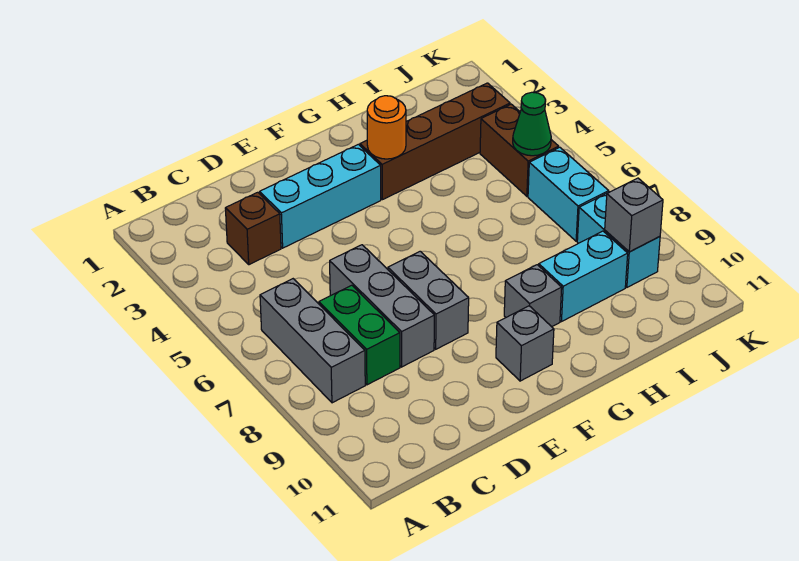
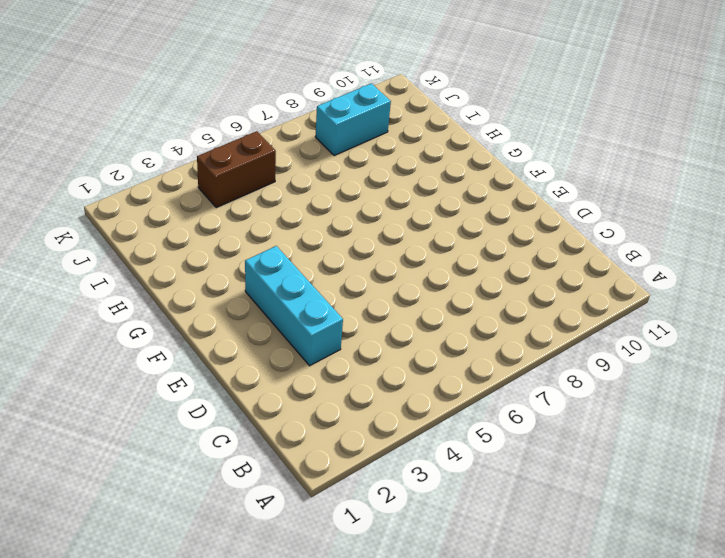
none -> grey brick B6:B8 level 1
none -> brown brick C3 level 1
none -> green brick C7:C8 level 1

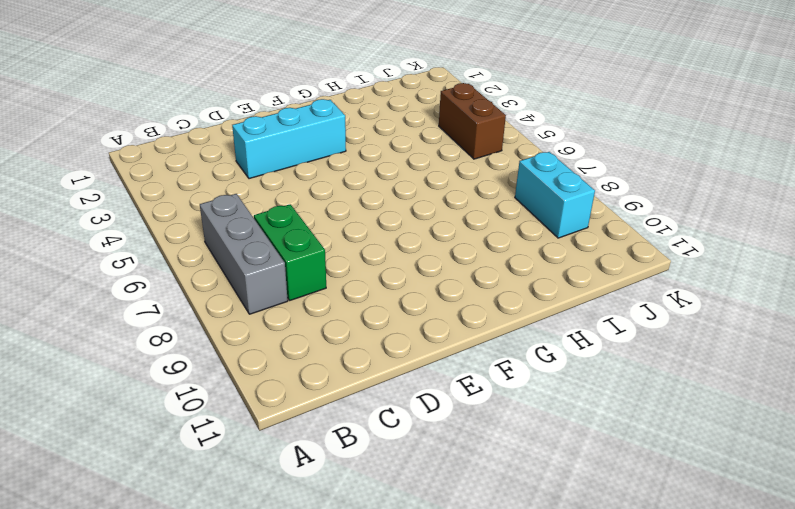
none -> brown brick C3 level 1
none -> grey brick D6:D8 level 1
none -> grey brick E7:E8 level 1

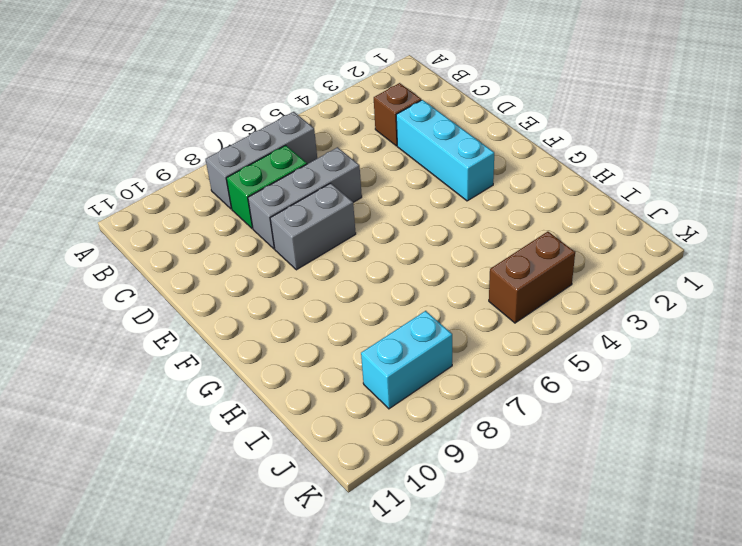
none -> grey brick F10 level 1
none -> brown brick G3:J3 level 1
none -> grey brick G9 level 1

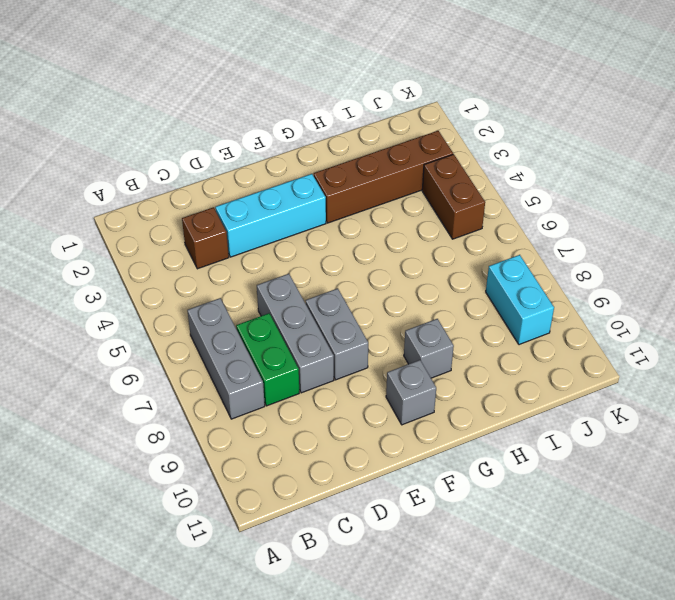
none -> cyan brick H9:I9 level 1
none -> cyan brick J6:J7 level 1
none -> orange round brick G3 level 2

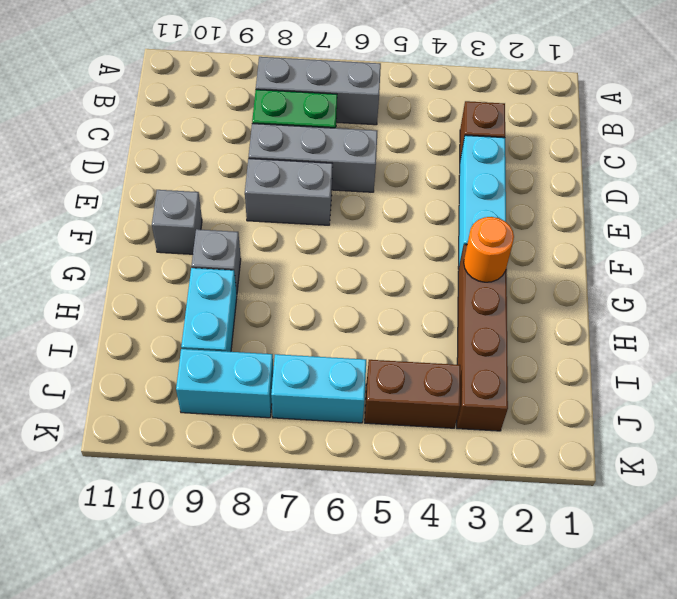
none -> green cone J5 level 2
none -> grey brick J9 level 2

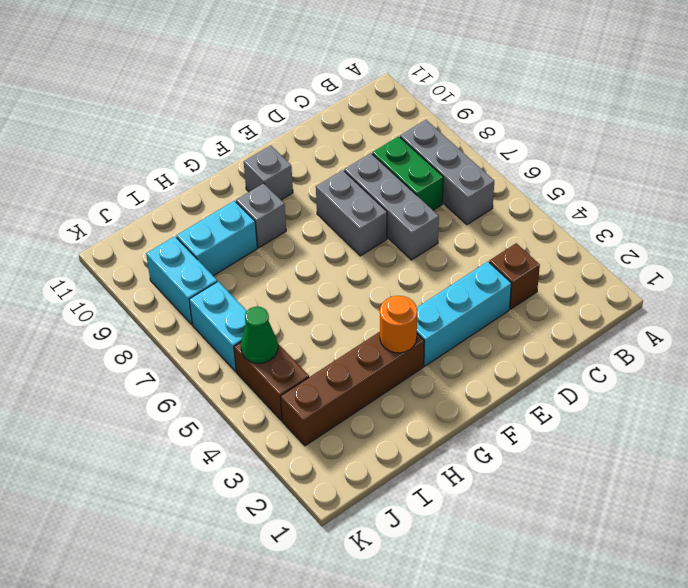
none -> grey brick J9 level 2

